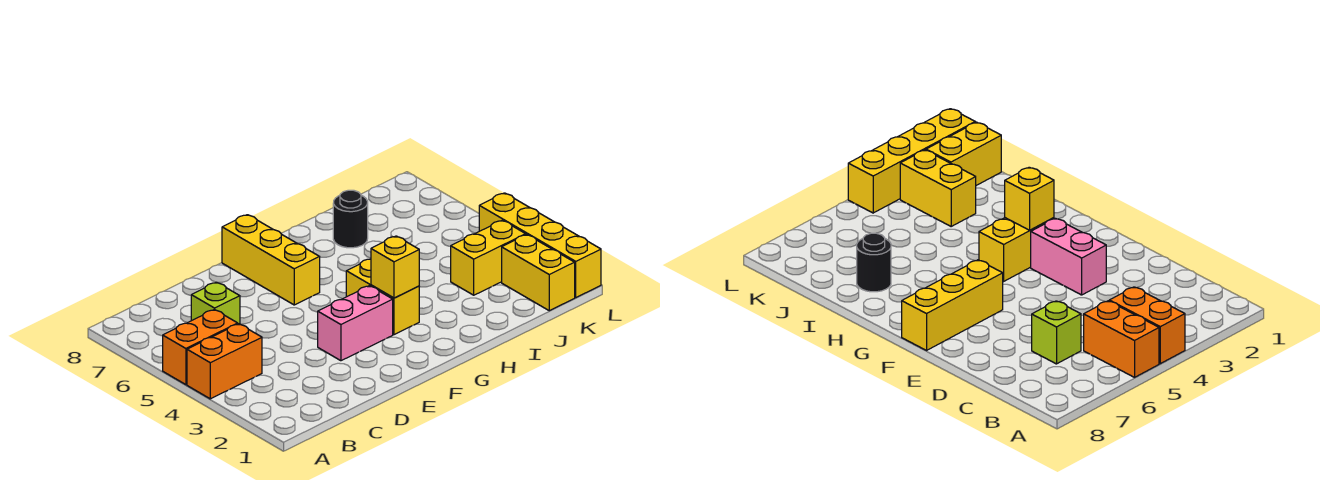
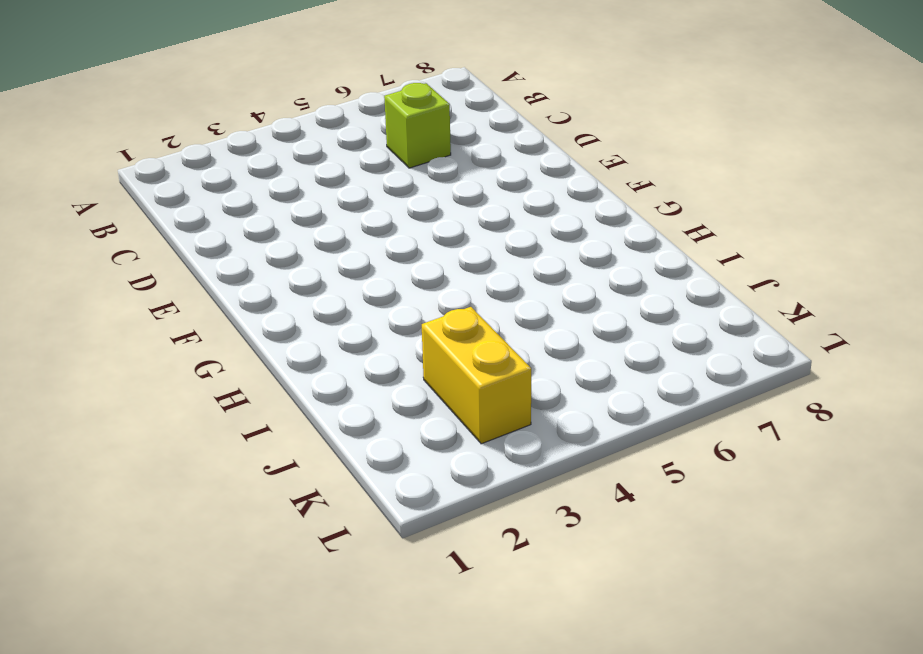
none -> orange brick A4:B4 level 1
none -> orange brick A5:B5 level 1

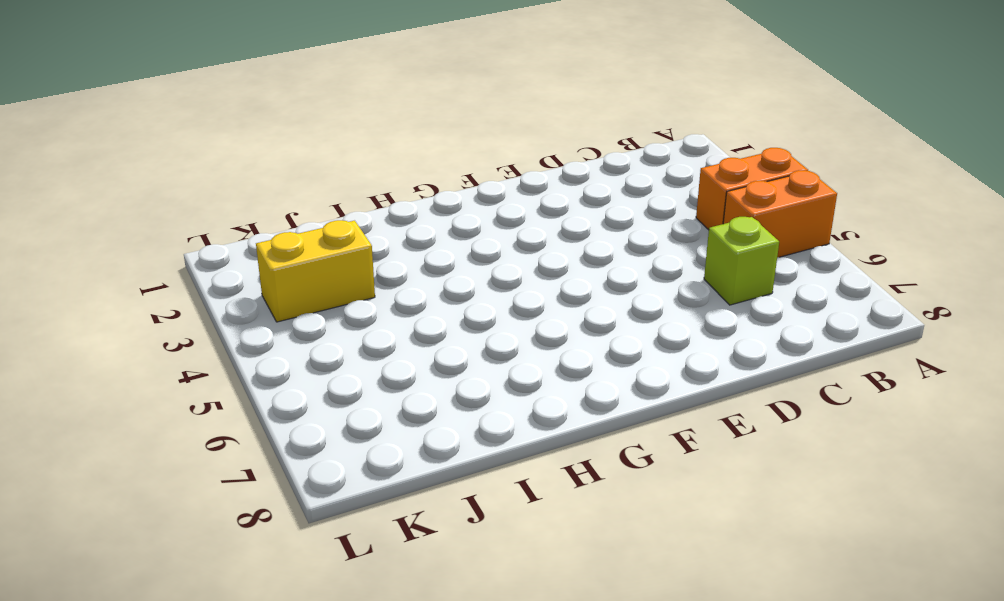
none -> pink brick E3:F3 level 1
none -> yellow brick F6:F8 level 1

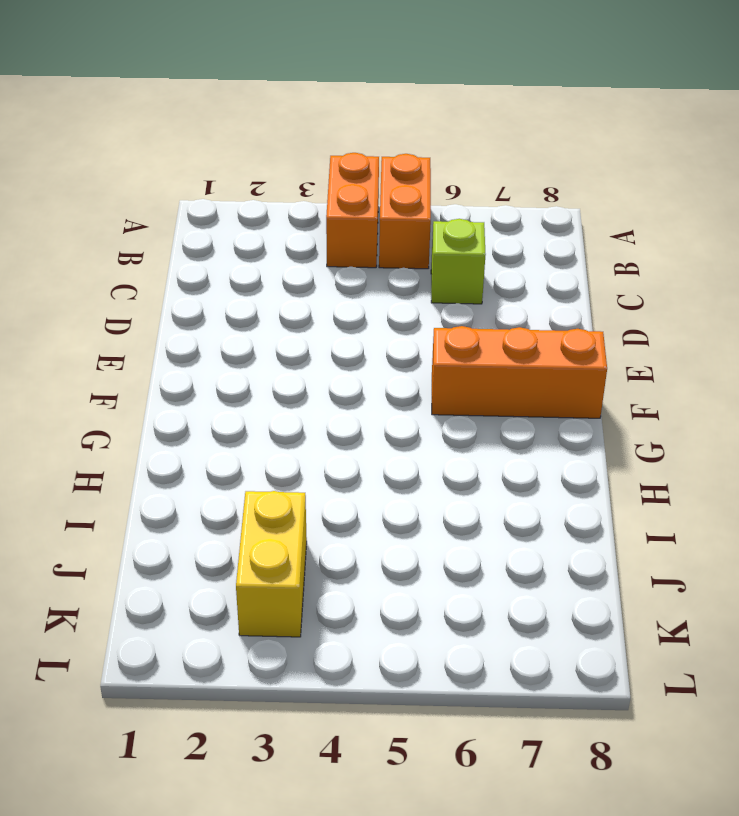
orange brick F6:F8 level 1 -> yellow brick F6:F8 level 1
none -> pink brick E3:F3 level 1
none -> yellow brick G3:G4 level 1

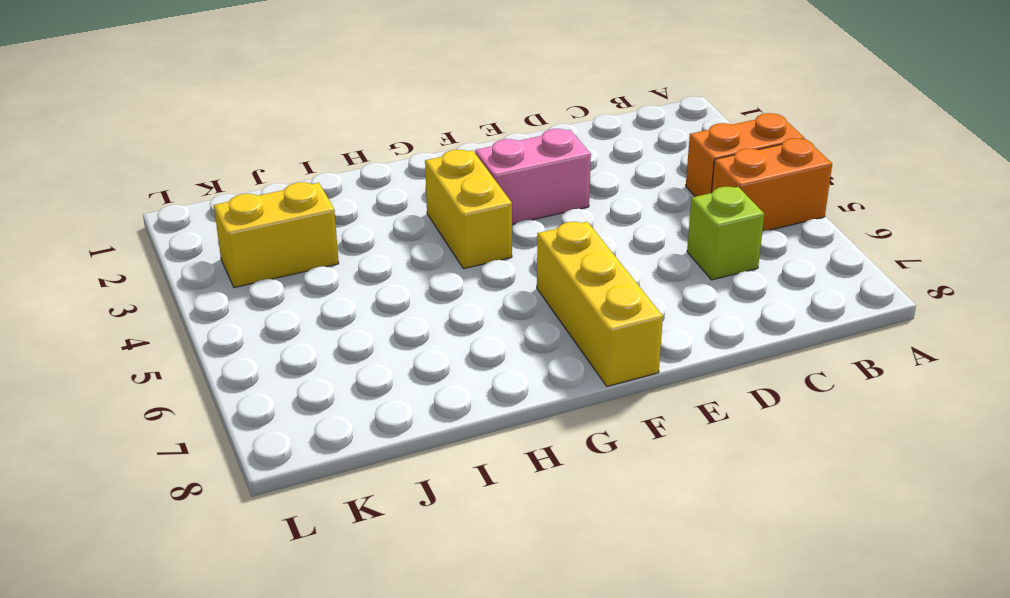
none -> black round brick I7 level 1
none -> yellow brick K1:K2 level 1

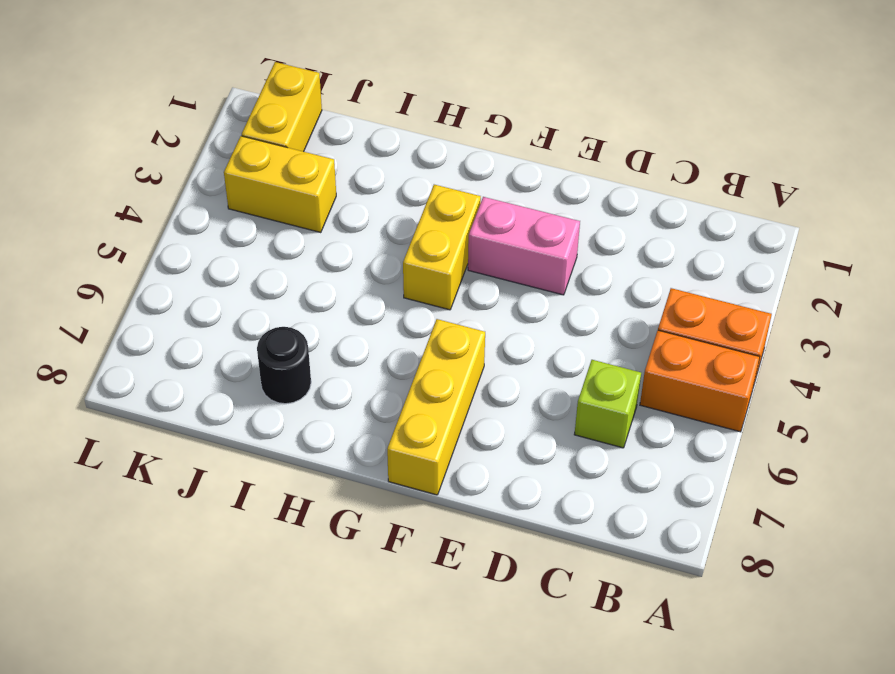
none -> yellow brick L1:L4 level 1
none -> yellow brick G3 level 2

